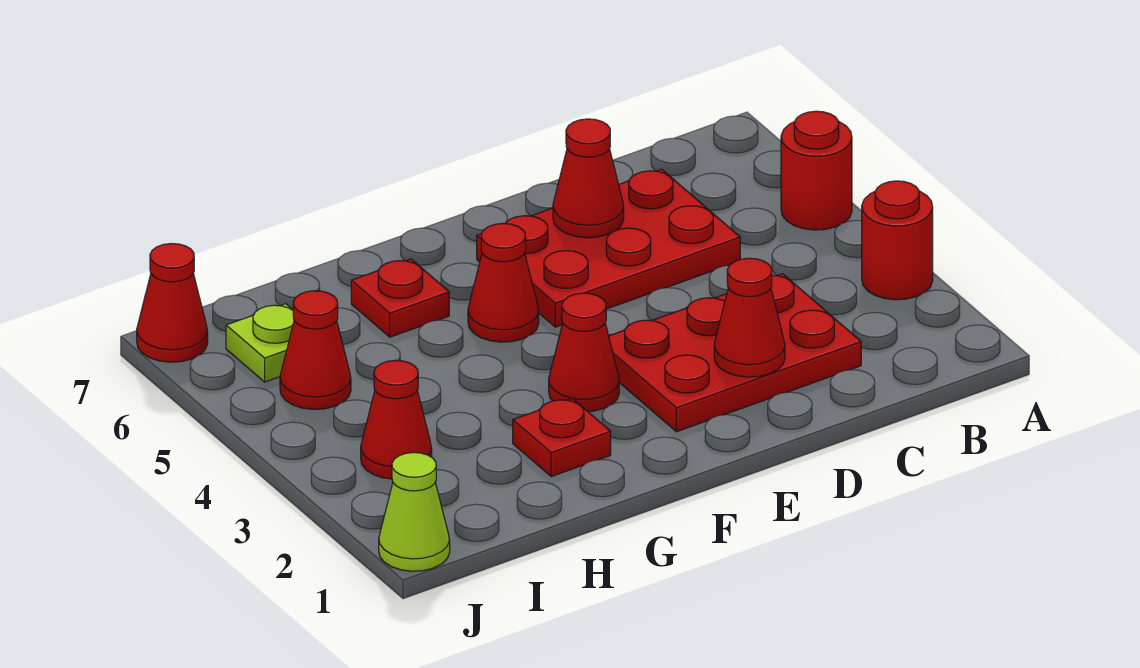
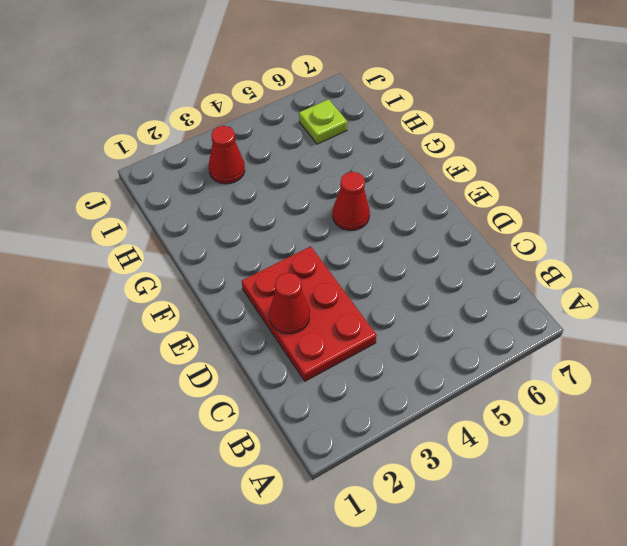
none -> red round brick A3 level 1
none -> red round brick A5 level 1
none -> red plate C5:E6 level 1

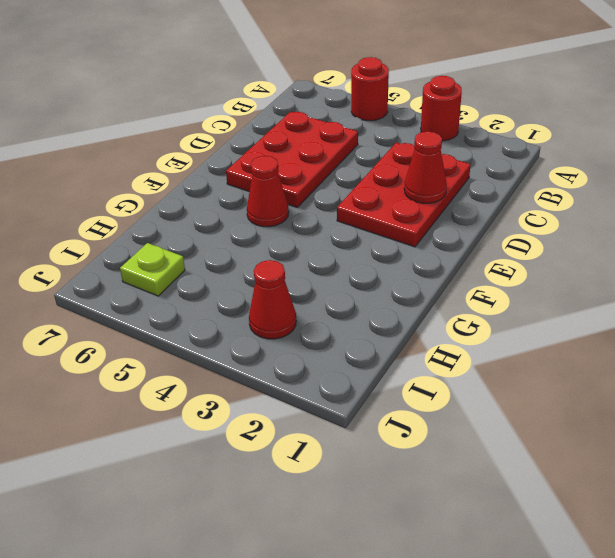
none -> red cone F3 level 1
none -> red plate G2 level 1
none -> red plate G6 level 1

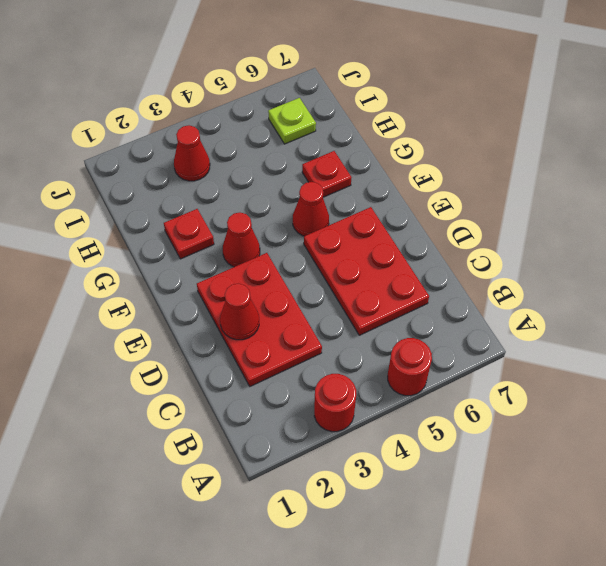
none -> red cone I5 level 1
none -> lime cone J1 level 1
none -> red cone J7 level 1

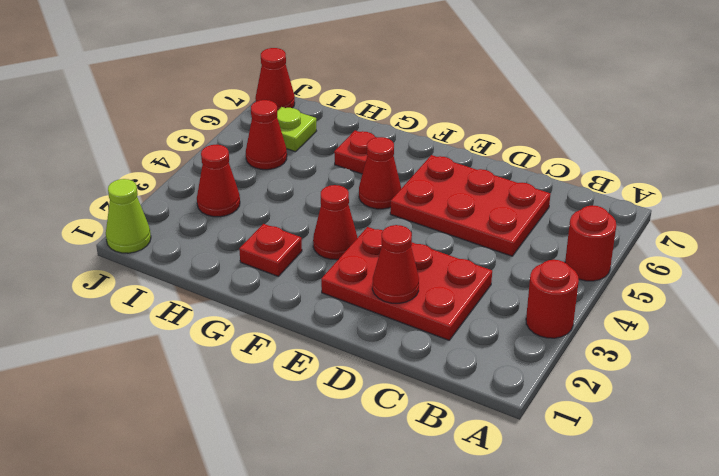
none -> red cone D6 level 2

